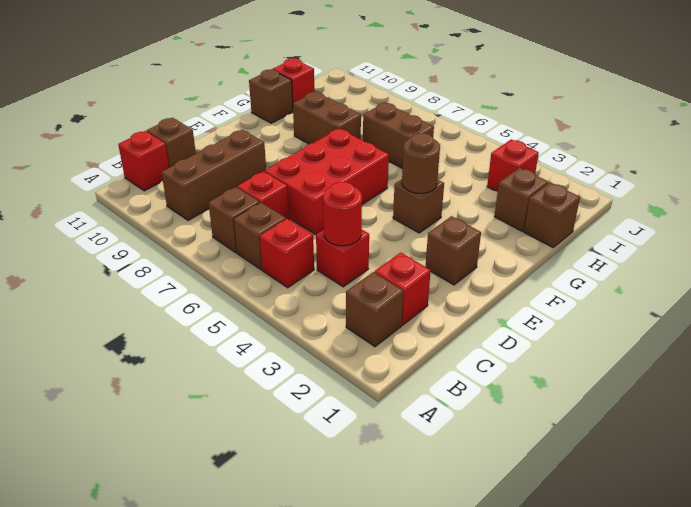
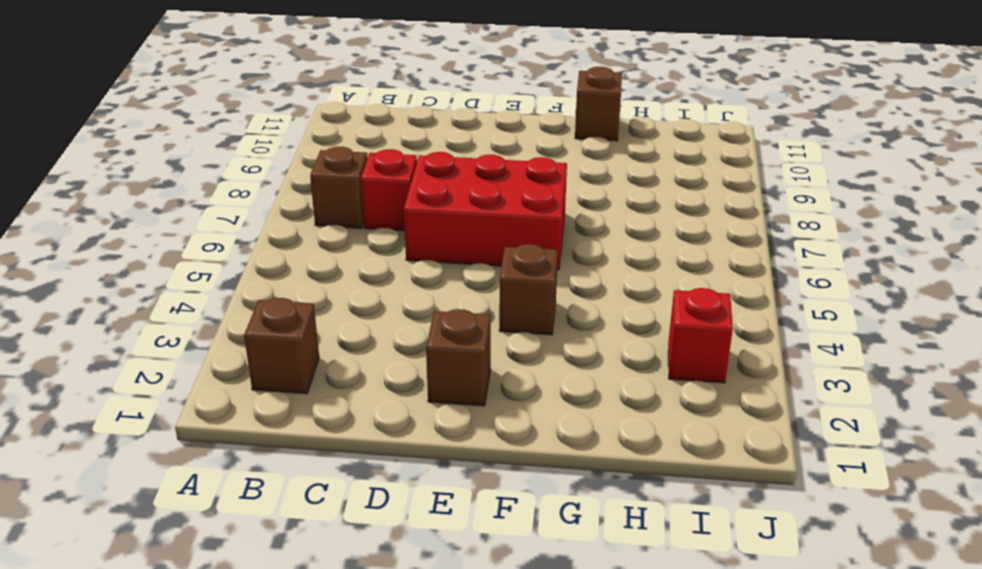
none -> red brick B5 level 1
none -> brown brick B6 level 1
none -> brown brick B9:D9 level 1

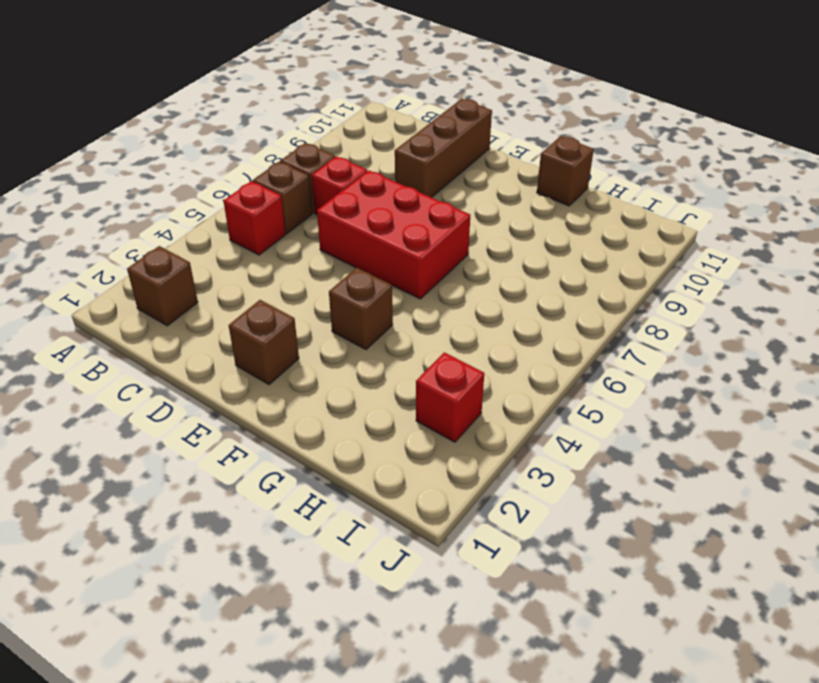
brown brick D9:D11 level 1 -> brown brick B9:D9 level 1
none -> red brick B11 level 1
none -> red brick C2 level 1
none -> red brick C4 level 1

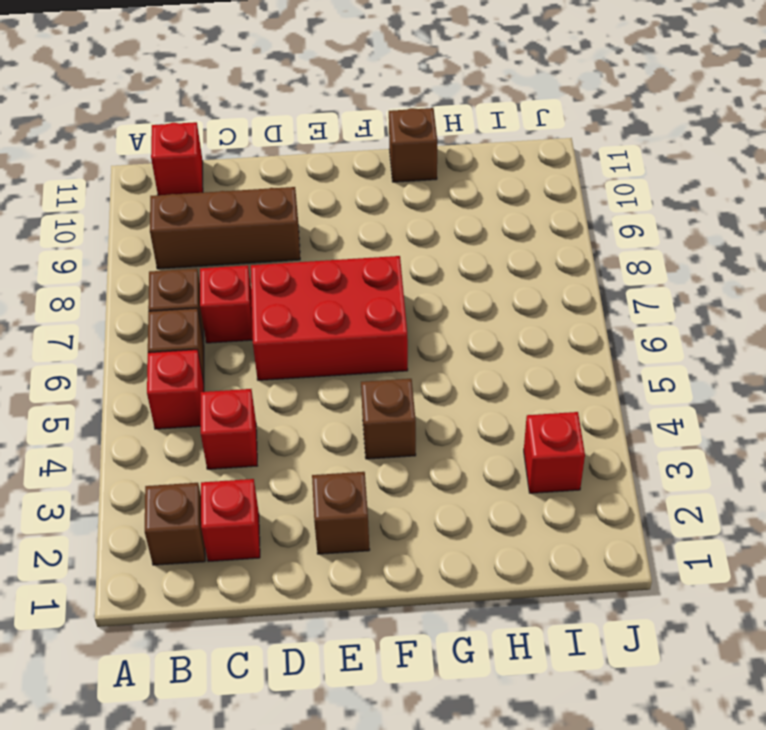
none -> brown brick C11 level 1
none -> brown brick G8:G9 level 1
none -> brown brick H1 level 1

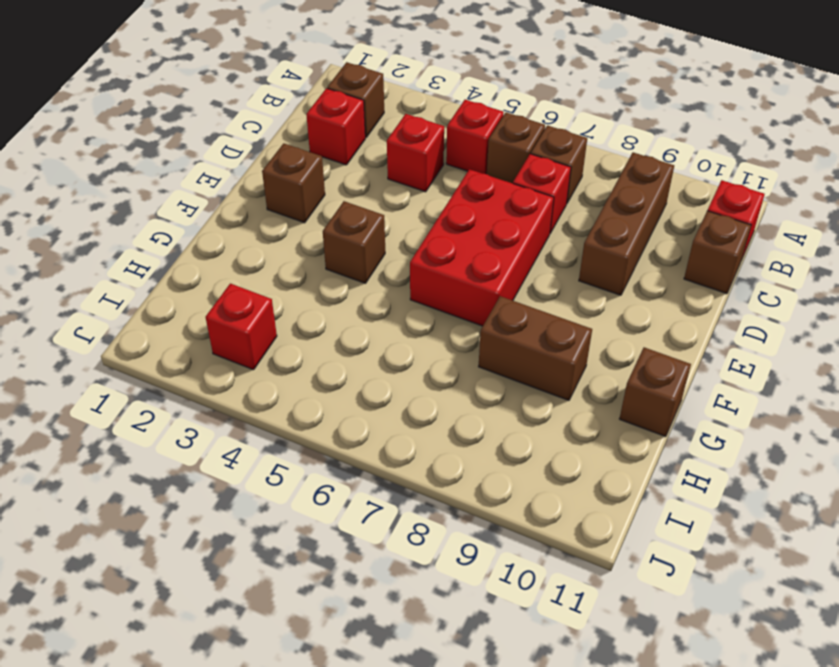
none -> brown brick H1 level 1
none -> brown brick H2 level 1
none -> brown brick H6:H7 level 1

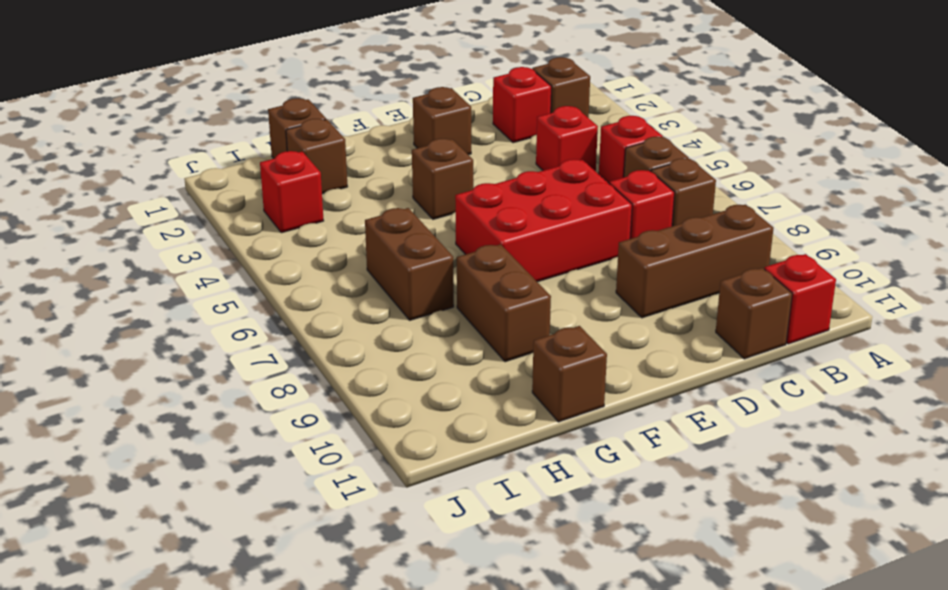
none -> red brick H11 level 1
none -> red round brick C4 level 2
none -> brown round brick F4 level 2

